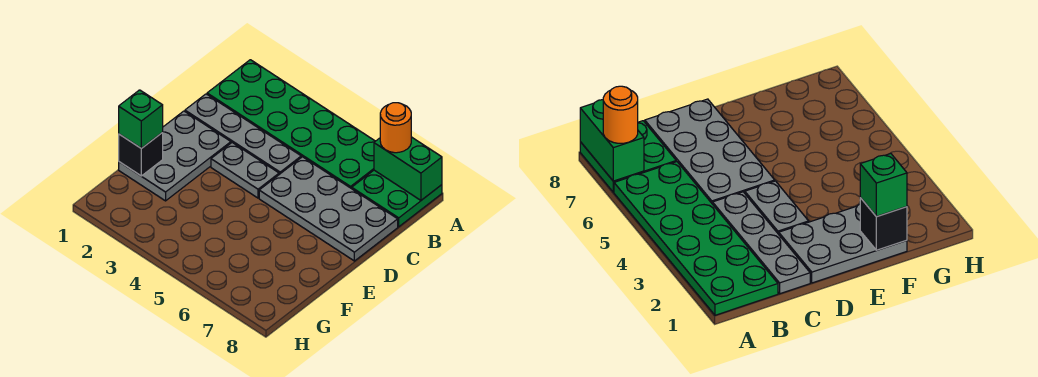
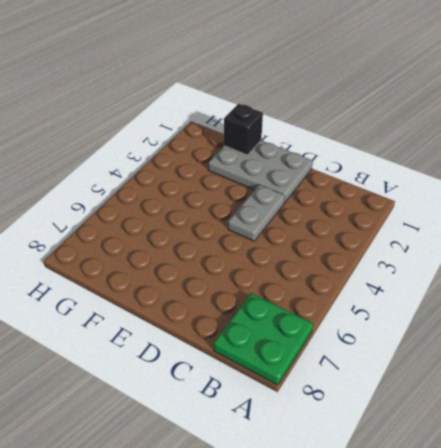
none -> green plate A1:B6 level 1
none -> grey plate C1:C4 level 1

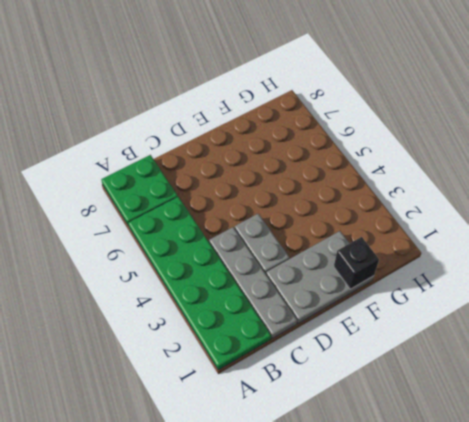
none -> grey plate C5:D8 level 1
none -> green brick A7:A8 level 2

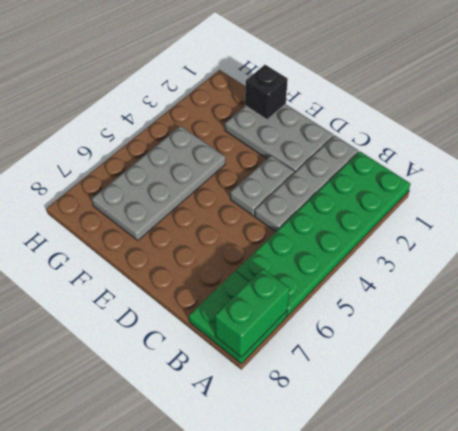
grey plate F4:G7 level 1 -> grey plate C5:D8 level 1
none -> orange round brick A7 level 3
none -> green brick F1 level 3

